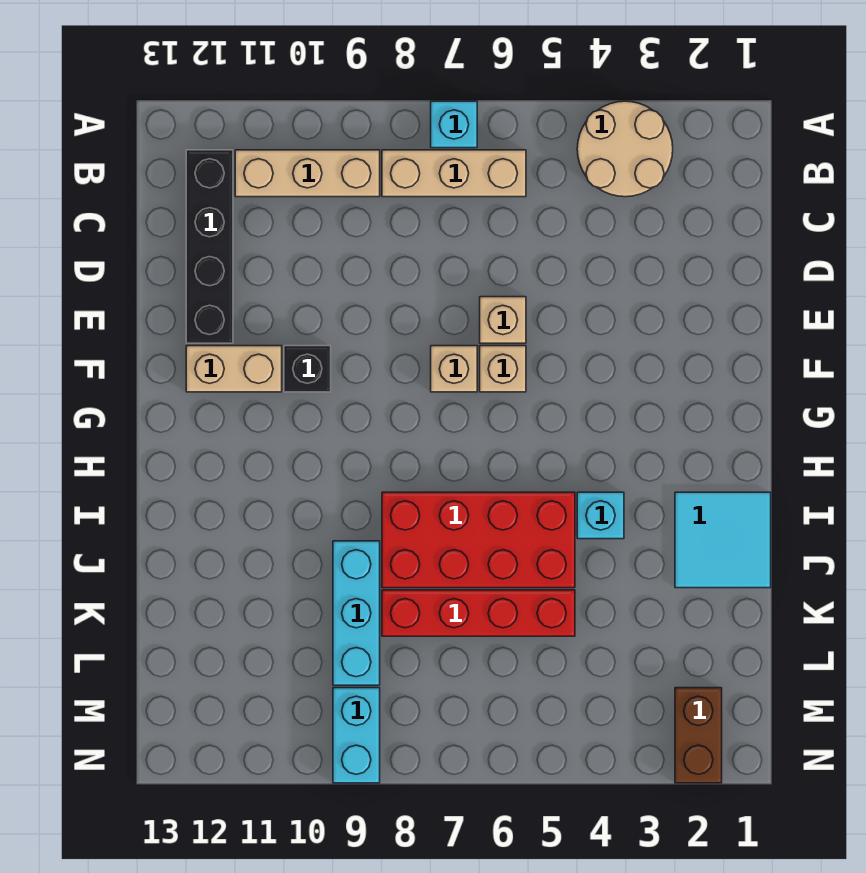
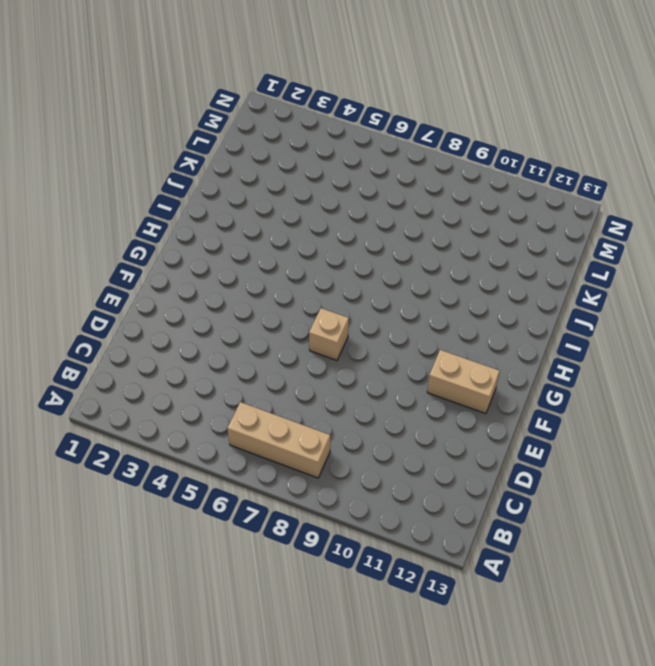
none -> tan round brick A3:B4 level 1
none -> cyan brick A7 level 1
none -> tan brick B9:B11 level 1

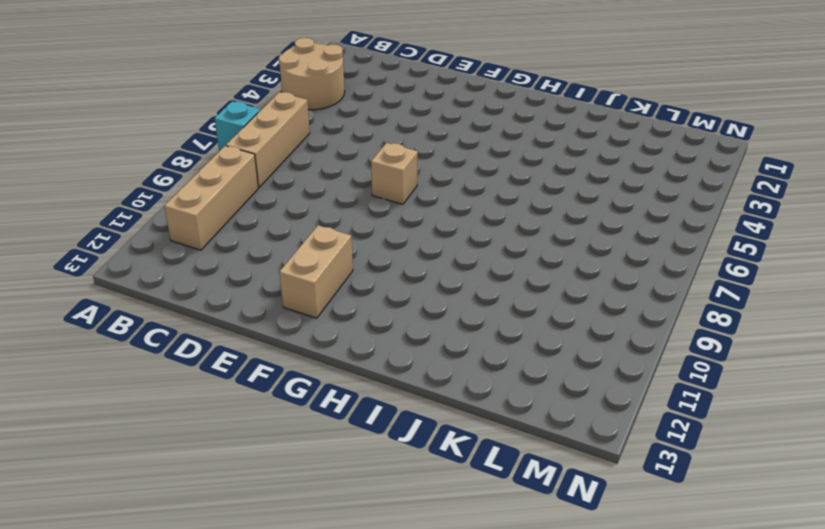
none -> black brick B12:E12 level 1
none -> tan brick E6 level 1
none -> tan brick F6 level 1

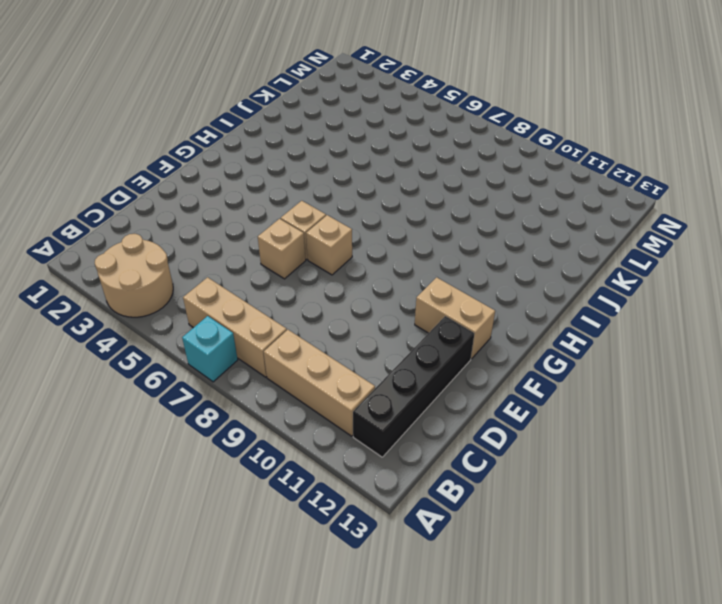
none -> black brick F10 level 1
none -> cyan tile I1:J2 level 1
none -> cyan brick I4 level 1

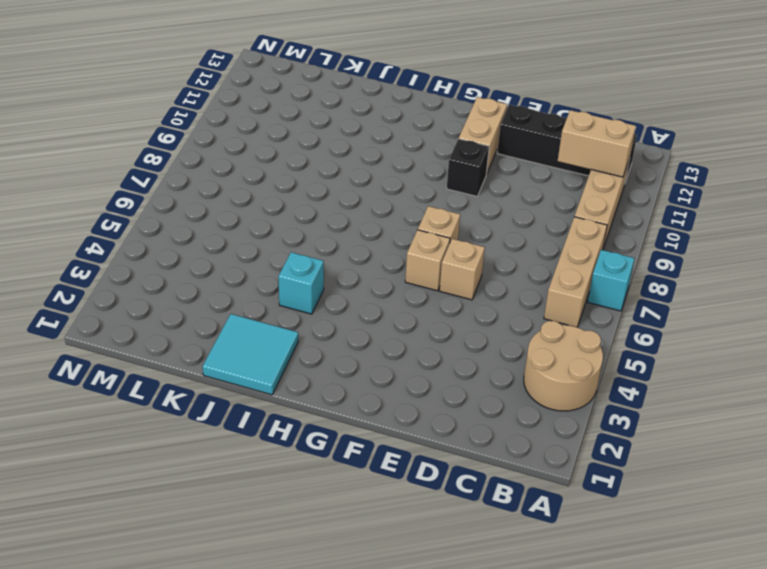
tan brick B11:C11 level 2 -> none
none -> red brick I5:J8 level 1
none -> cyan brick J9:L9 level 1
none -> red brick K5:K8 level 1

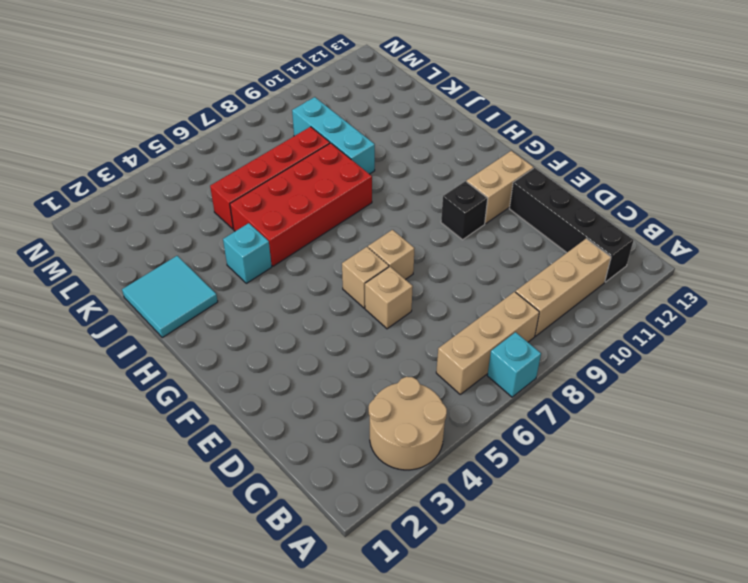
none -> brown brick M2:N2 level 1
none -> cyan brick M9:N9 level 1

